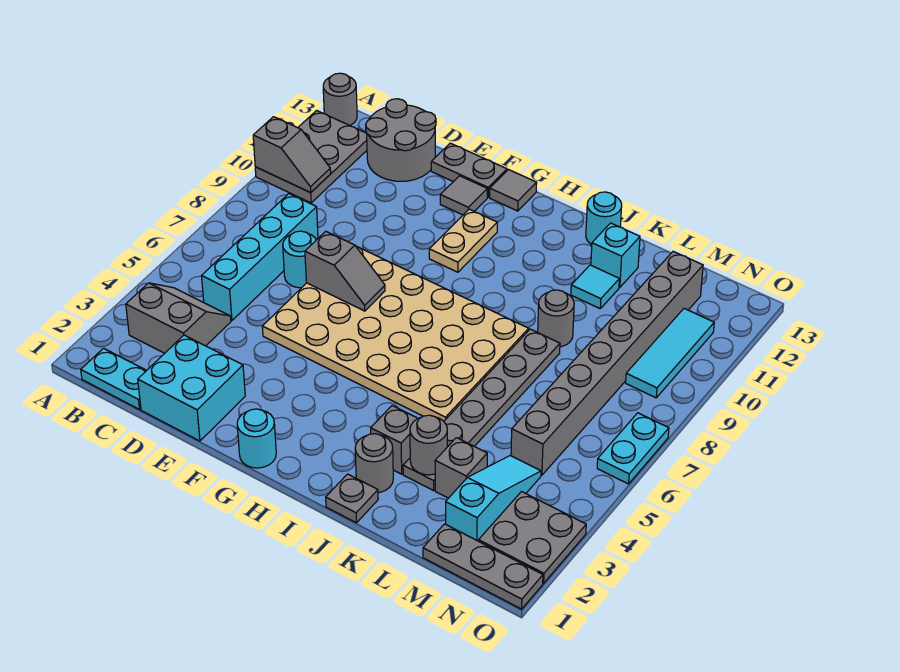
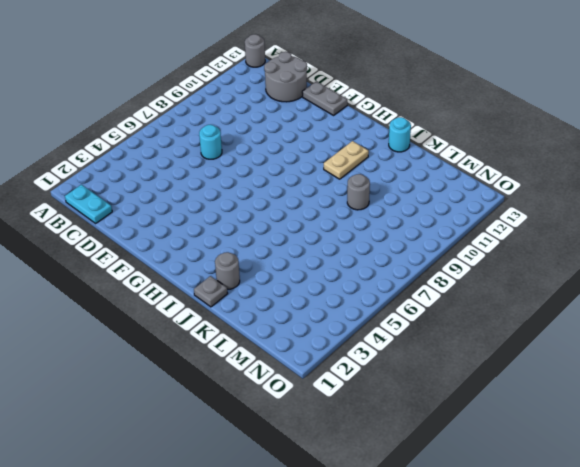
tan plate I10:I11 level 1 -> tan plate G10:G11 level 1
none -> grey plate A10:B12 level 1
none -> grey slope B3:C4 level 1 top 3
none -> cyan brick C5:C8 level 1
none -> cyan brick D1:E2 level 1

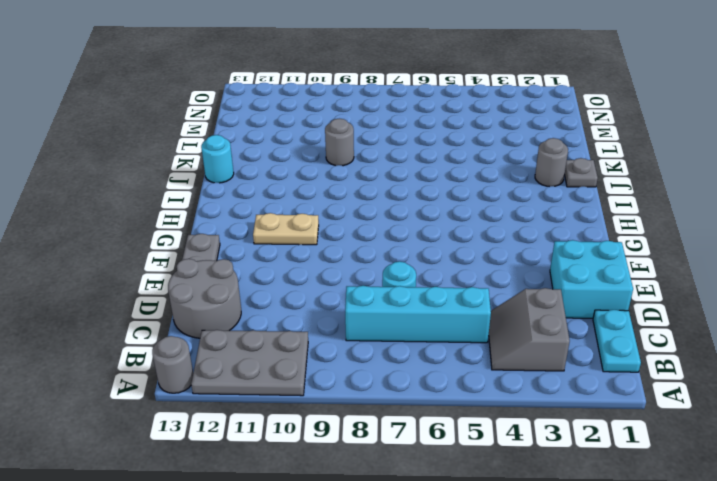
none -> tan plate E5:J8 level 1
none -> grey tile F12 level 1
none -> cyan round brick G1 level 1
none -> grey tile G13 level 1

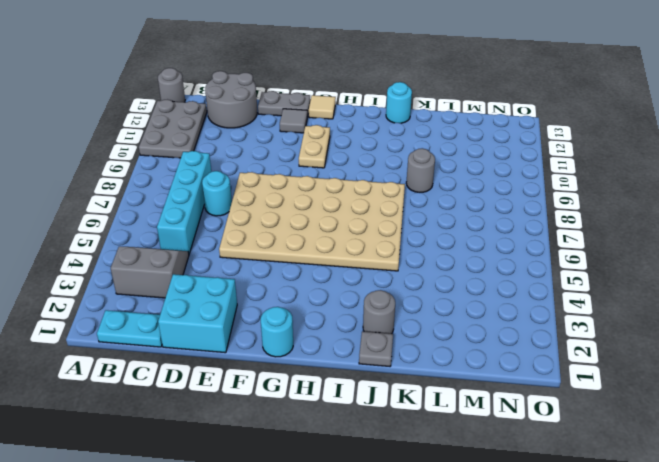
tan tile G13 level 1 -> grey tile G13 level 1
none -> grey brick J3 level 1
none -> grey plate K3:K8 level 1
none -> cyan tile K11 level 1
none -> cyan brick K12 level 1

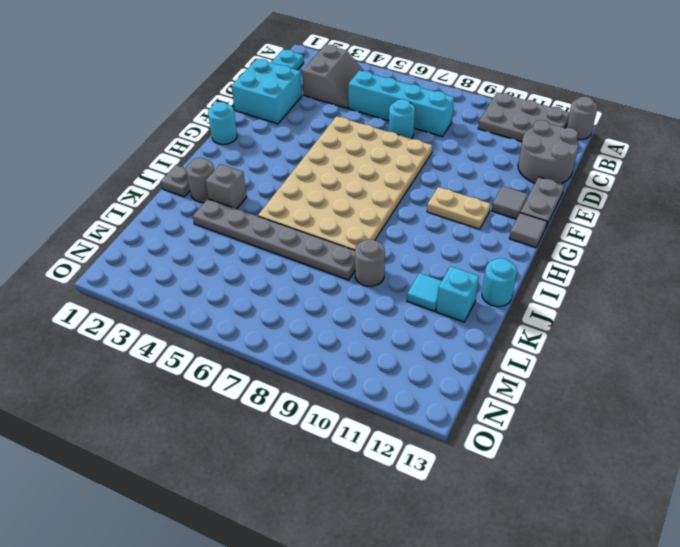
none -> grey brick L3 level 1
none -> grey plate M1:O1 level 1
none -> cyan slope M2:M4 level 1 top 2
none -> grey brick M5:M12 level 1

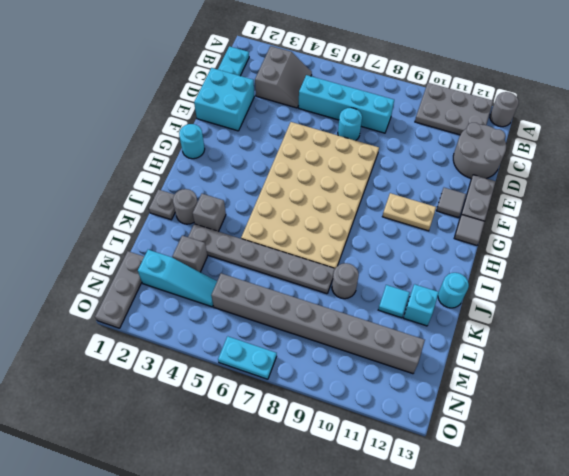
none -> grey plate N2:O3 level 1
none -> cyan tile N9:N11 level 1
none -> grey slope A10:B10 level 2 top A
none -> grey slope E7:F7 level 2 top E

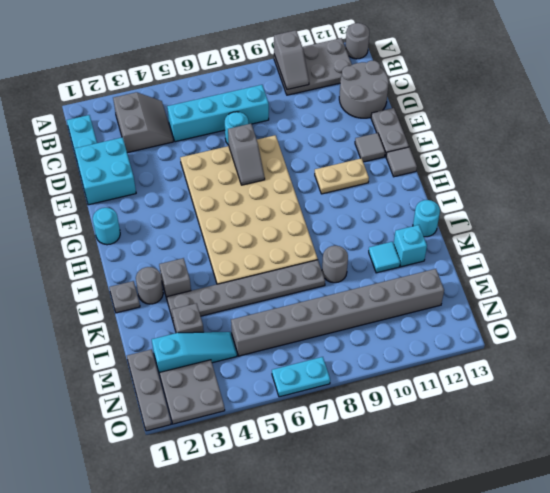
none -> cyan tile N9:N11 level 1
none -> grey round brick K3 level 2

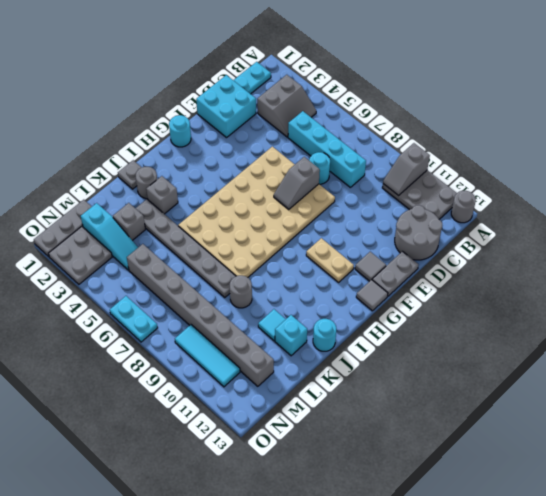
none -> grey round brick K3 level 2

